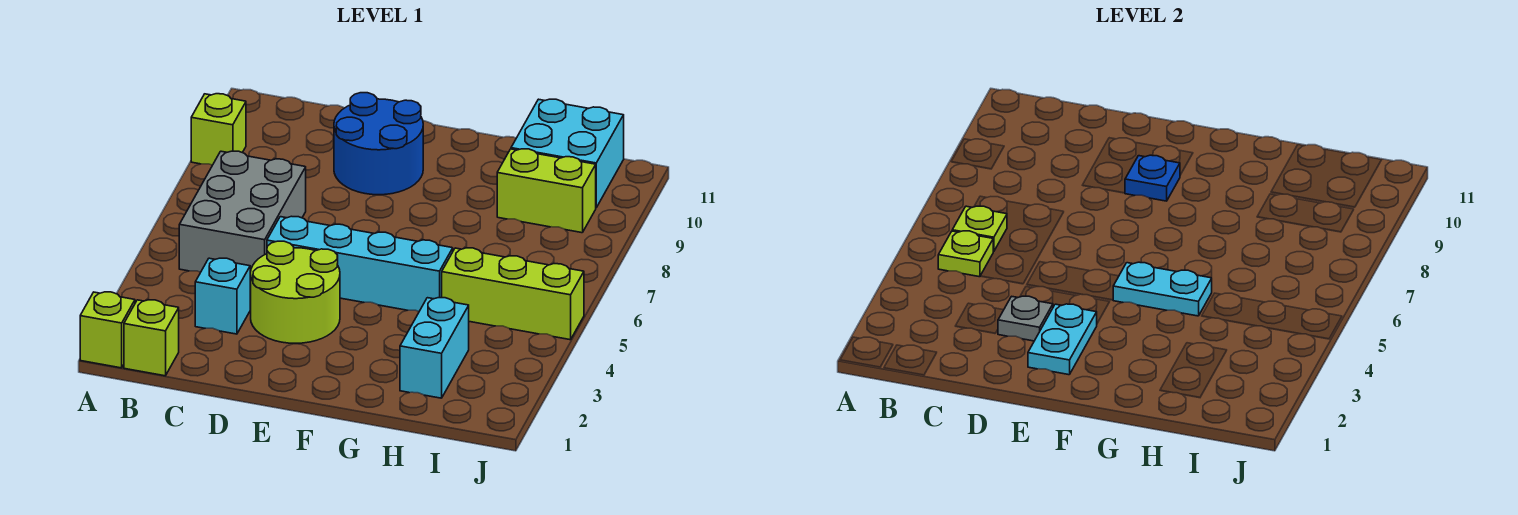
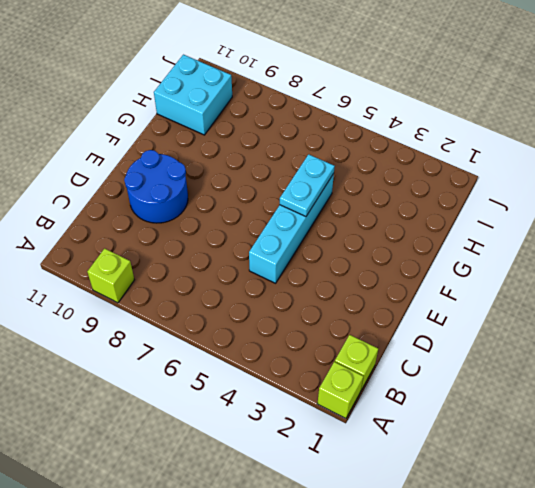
none -> grey brick B5:C7 level 1
none -> cyan brick C3 level 1
none -> lime round brick D3:E4 level 1

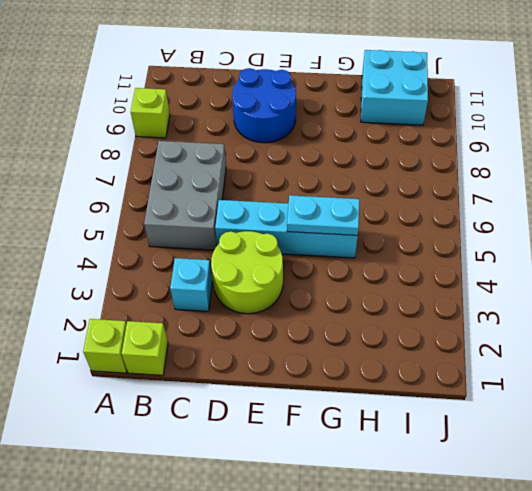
none -> cyan brick H2:H3 level 1
none -> lime brick H5:J5 level 1
none -> lime brick H9:I9 level 1

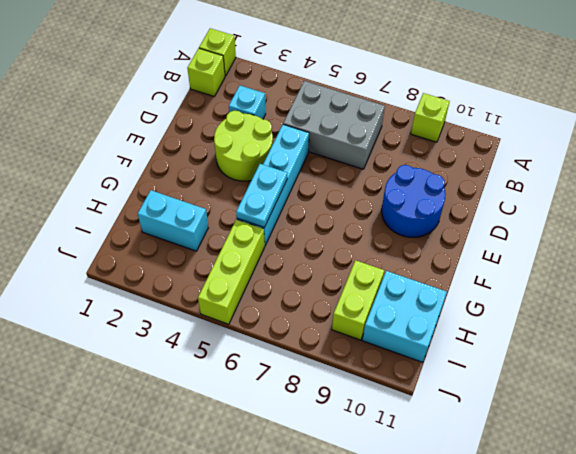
none -> lime plate B5 level 2
none -> lime plate B6 level 2
none -> grey plate D3 level 2

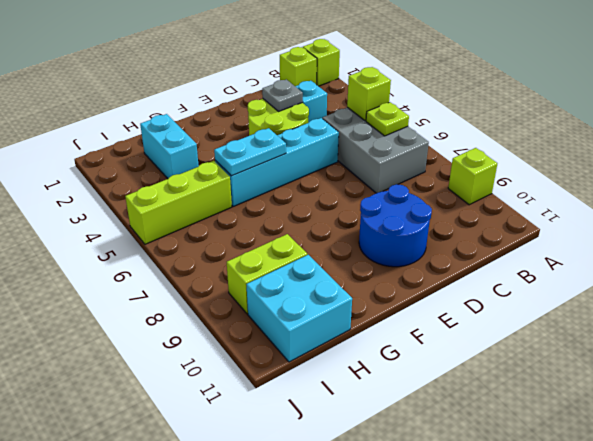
lime brick B5 level 2 -> lime plate B5 level 2
none -> cyan plate E2:E3 level 2
none -> blue plate E9 level 2

